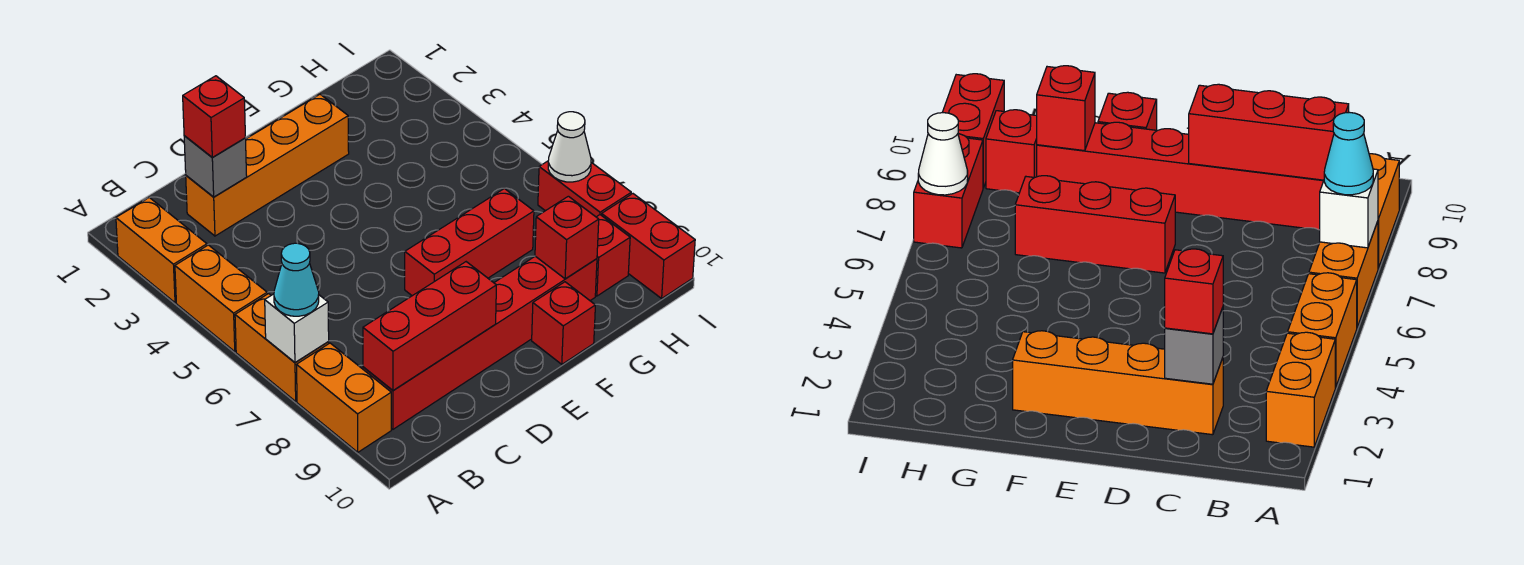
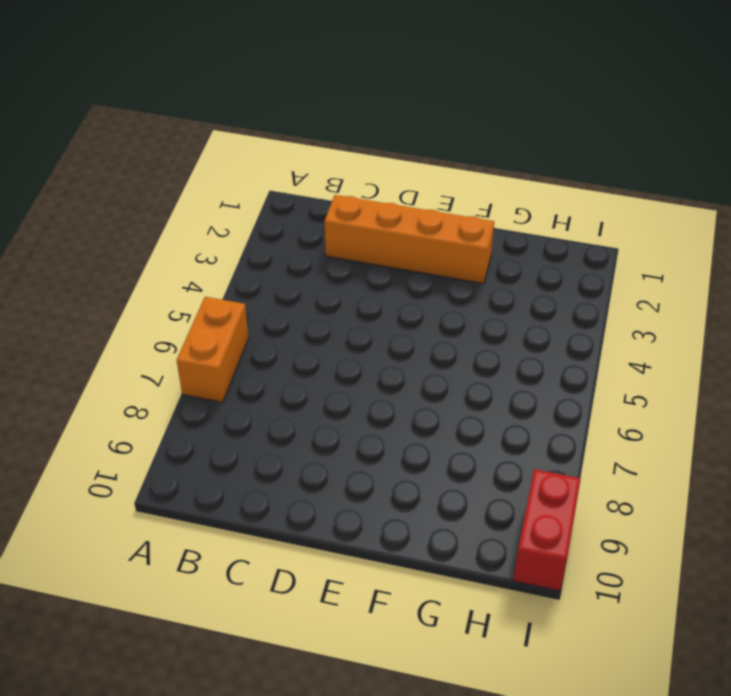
none -> orange brick A2:A3 level 1
none -> orange brick A4:A5 level 1
none -> orange brick A8:A9 level 1

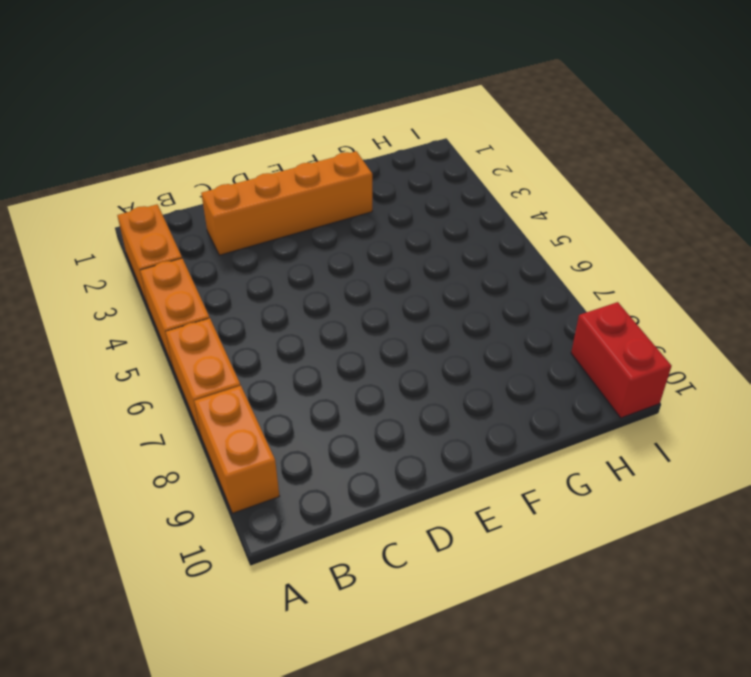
none -> red brick B9:G9 level 1
none -> red brick E7:G7 level 1
none -> red brick F10 level 1

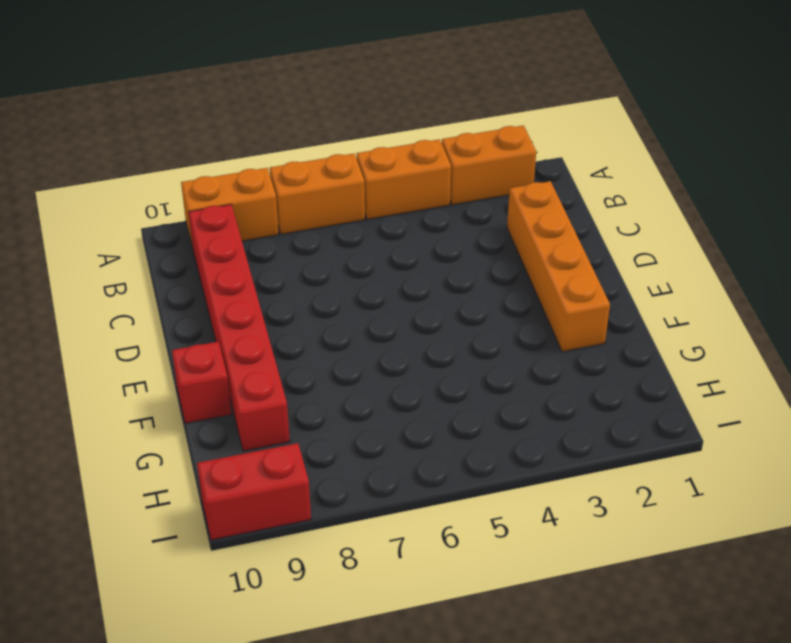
none -> red brick E7:G7 level 1
none -> red brick H9 level 1
none -> red brick I7:I8 level 1

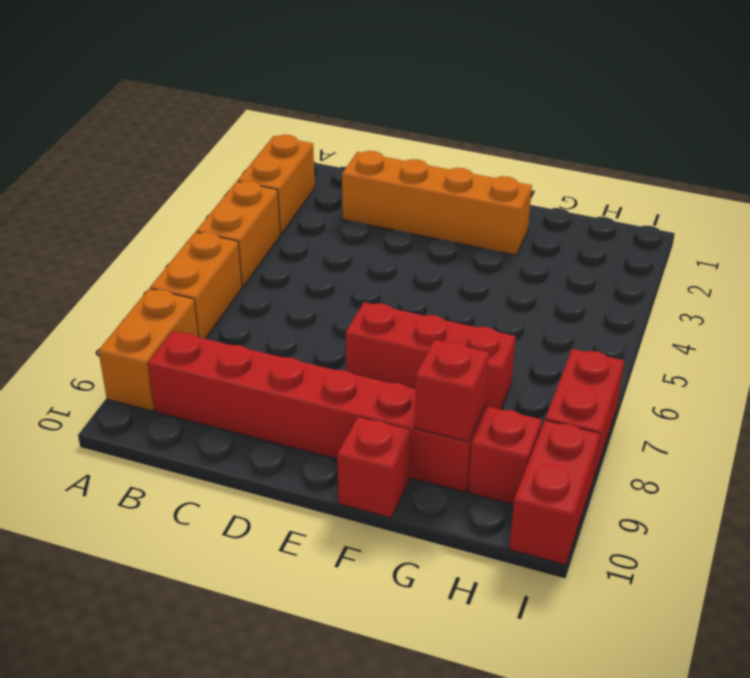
none -> white brick A7 level 2
none -> red brick B9:D9 level 2
none -> grey brick C2 level 2

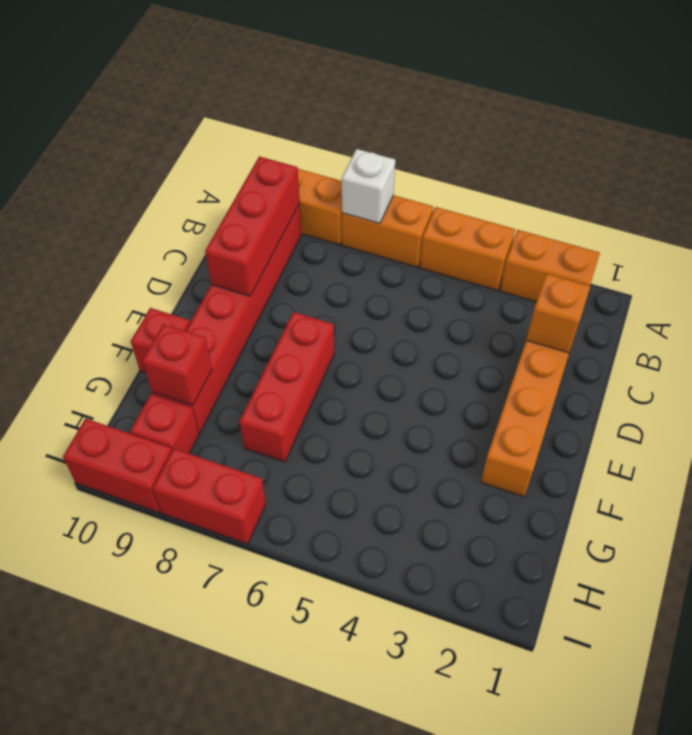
orange brick C2 level 2 -> grey brick C2 level 2
none -> white cone I7 level 2
none -> cyan cone A7 level 3
none -> red brick C2 level 3

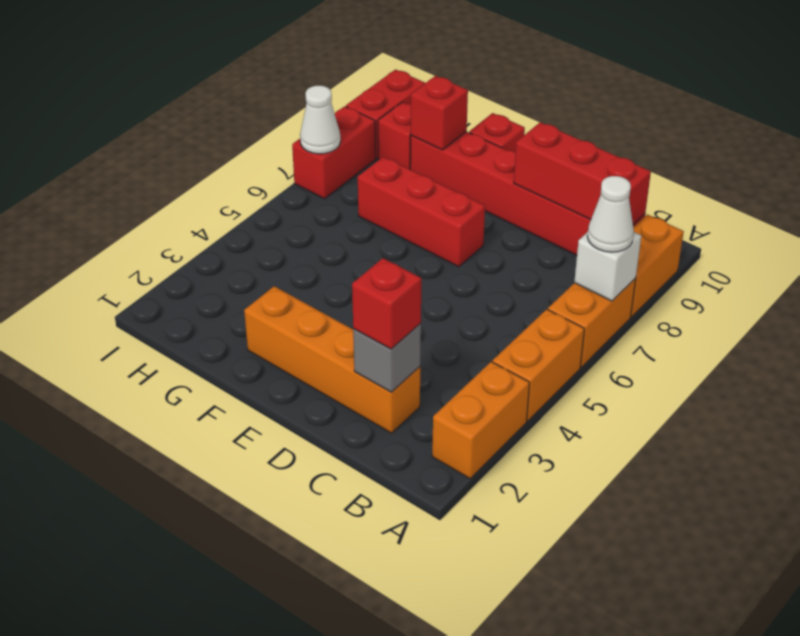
white cone A7 level 3 -> cyan cone A7 level 3

